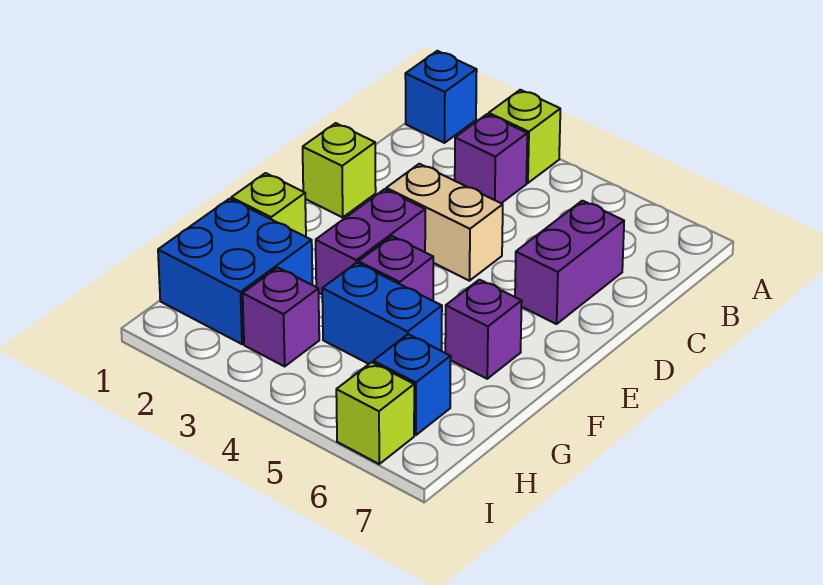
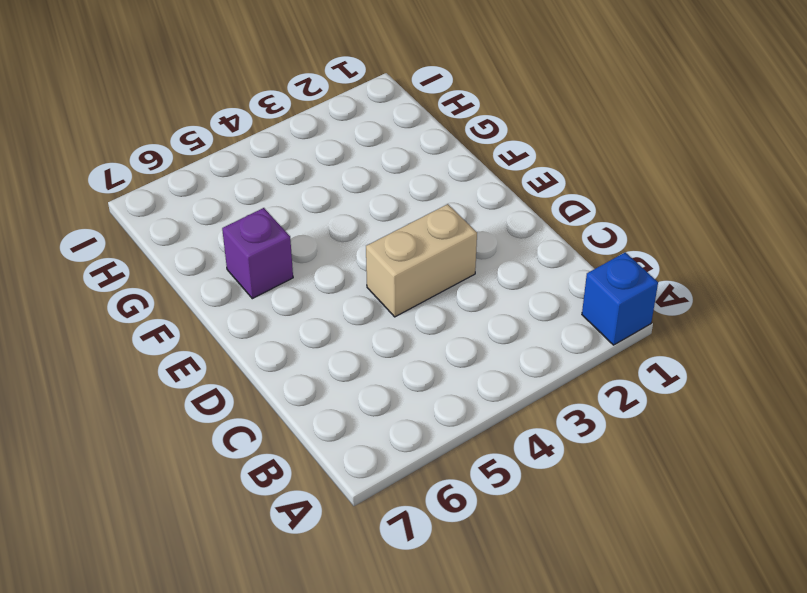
none -> lime brick A3 level 1
none -> purple brick B3 level 1
none -> purple brick C6:D6 level 1

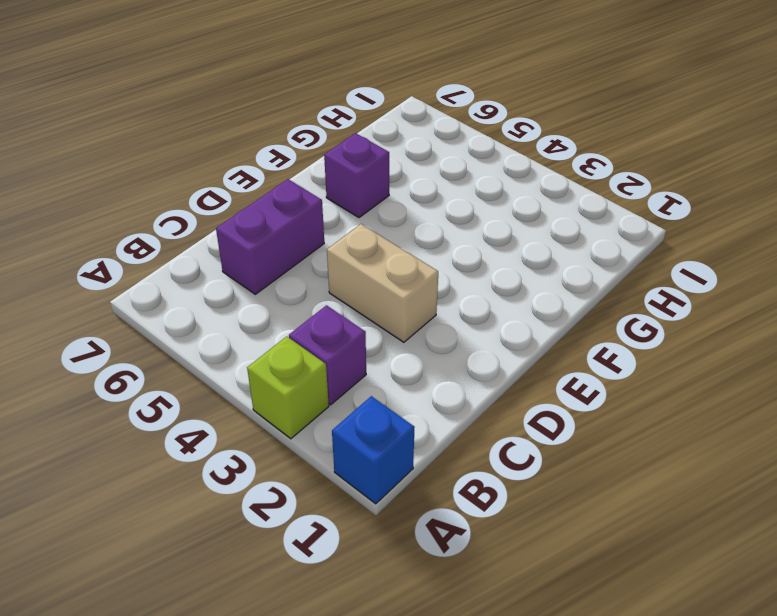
none -> lime brick D1 level 1
none -> purple brick E3:F3 level 1
none -> lime brick F1 level 1

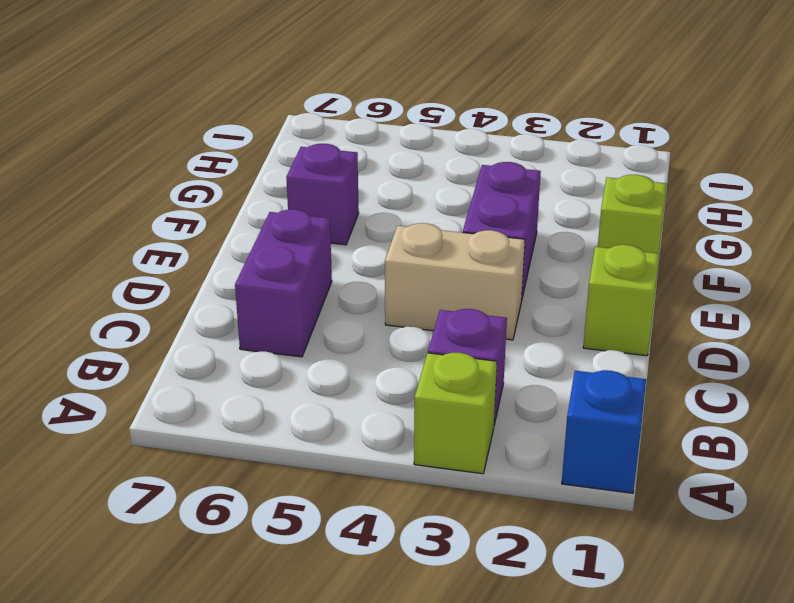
none -> purple brick F4 level 1
none -> blue brick G1:H2 level 1
none -> blue brick G4:G5 level 1

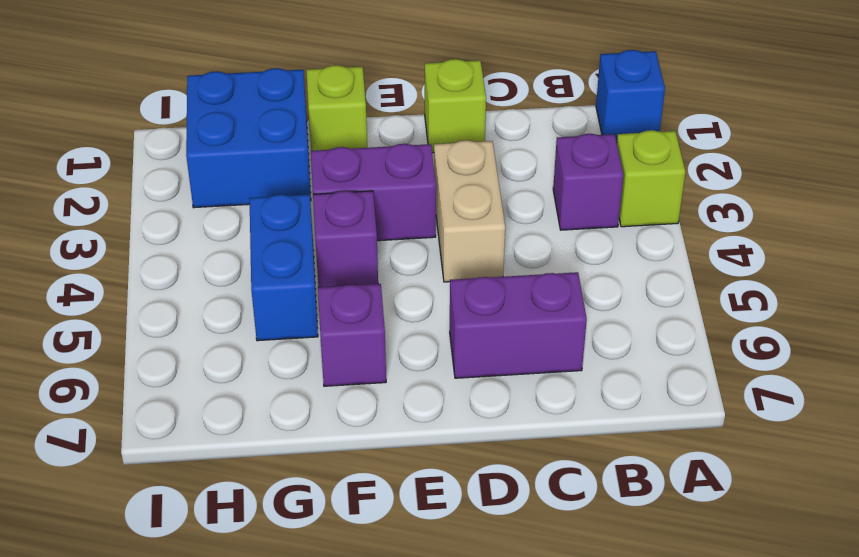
none -> purple brick H3 level 1
none -> blue brick H6 level 1
none -> lime brick I6 level 1

